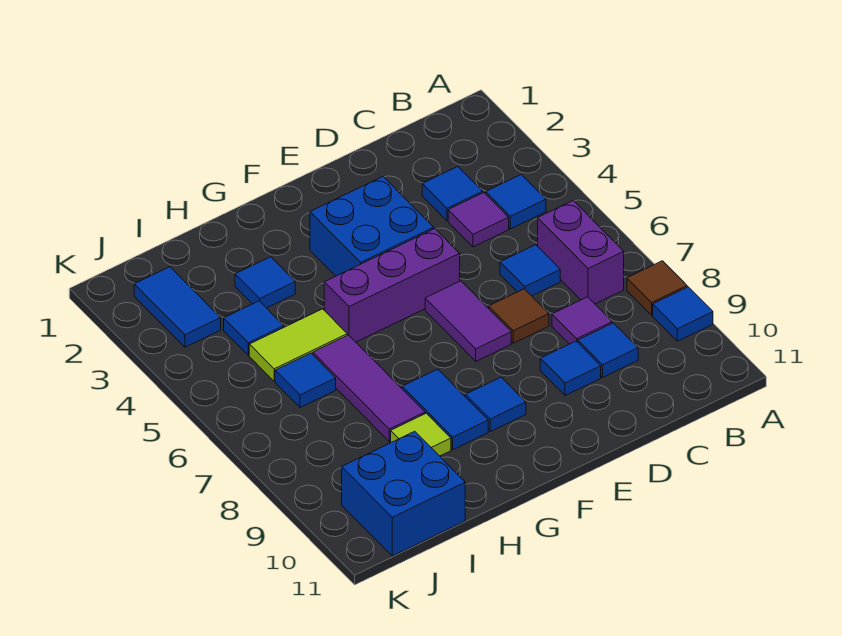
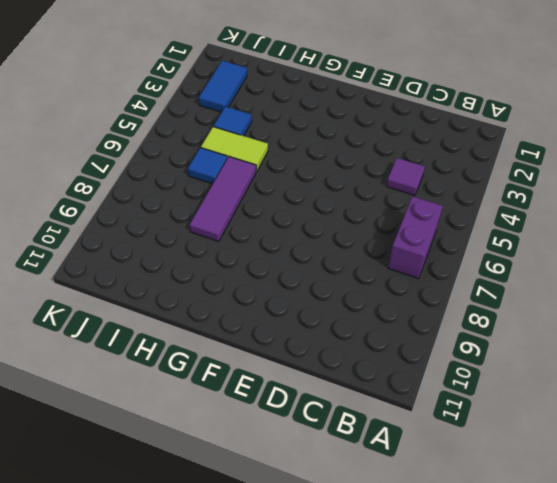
none -> brown tile A8 level 1
none -> blue tile A9 level 1
none -> blue tile B4 level 1

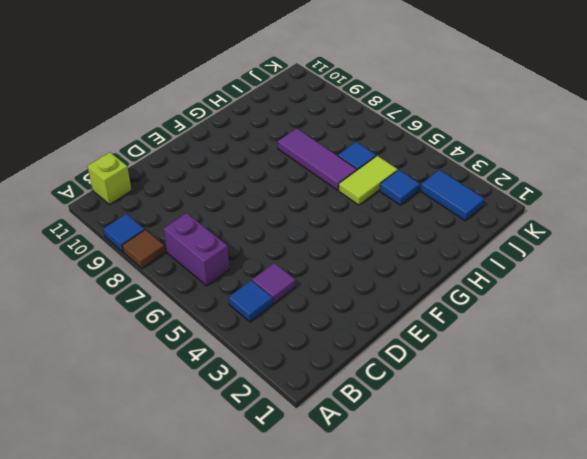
lime brick B11 level 1 -> none
none -> blue tile C3 level 1
none -> blue tile C6 level 1
none -> purple tile C8 level 1

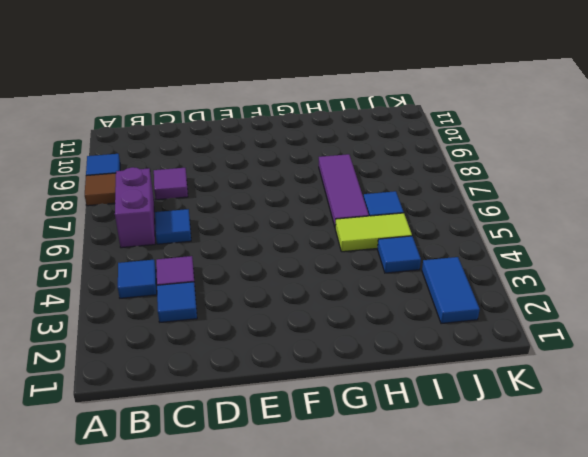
none -> blue tile C9 level 1
none -> brown tile D7 level 1
none -> blue tile D9 level 1

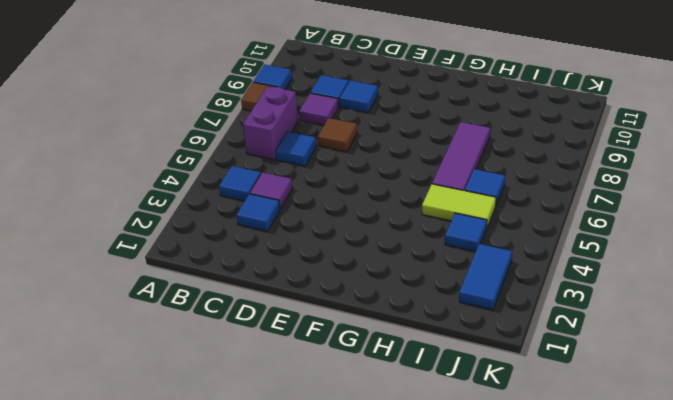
none -> blue brick E3:F4 level 1
none -> purple brick E5:G5 level 1
none -> purple tile E6:E7 level 1

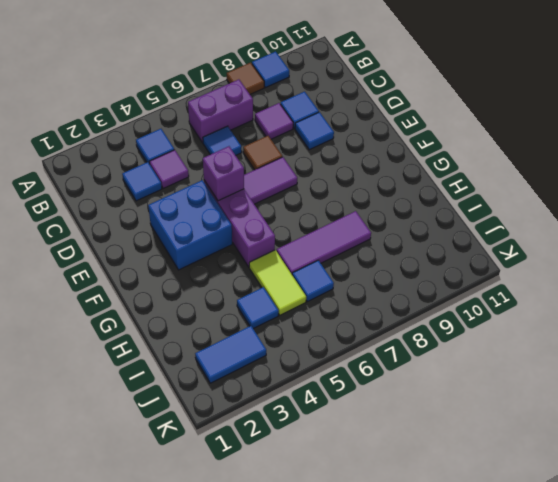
purple brick E5 level 2 -> none
none -> blue tile F9 level 1
none -> blue tile G8:G9 level 1
none -> blue tile H3 level 1

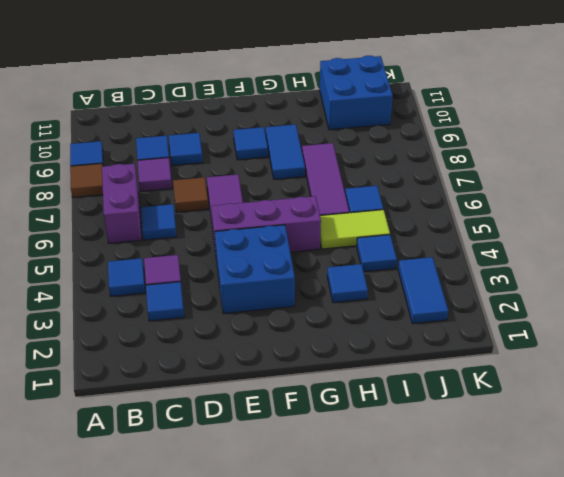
none -> lime tile H9 level 1

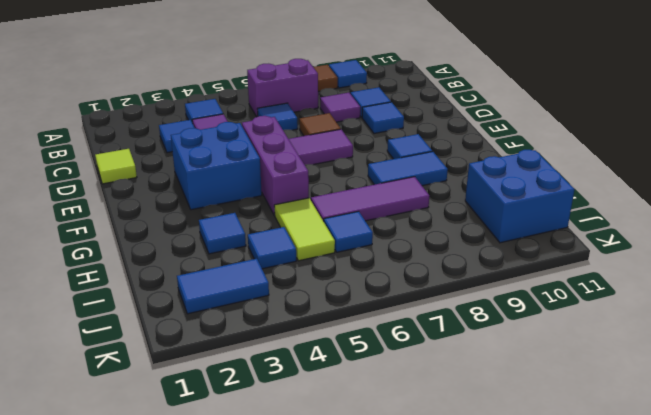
lime tile D1 level 1 -> lime tile H9 level 1

